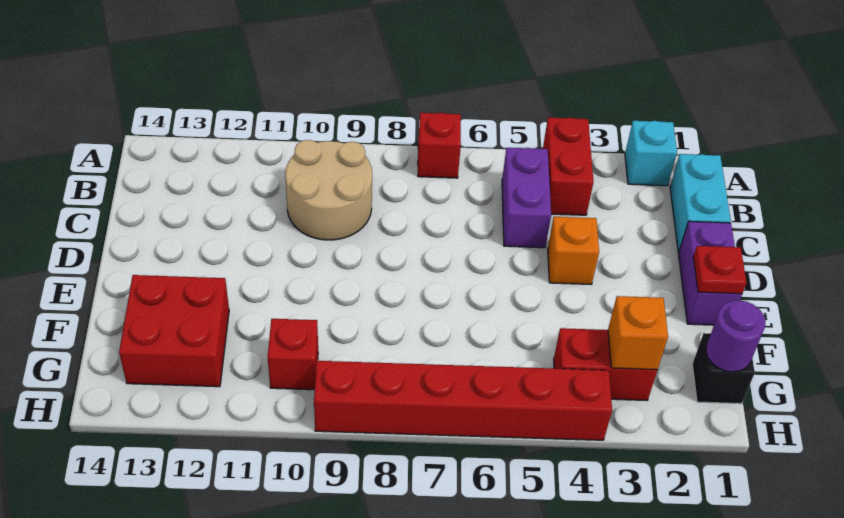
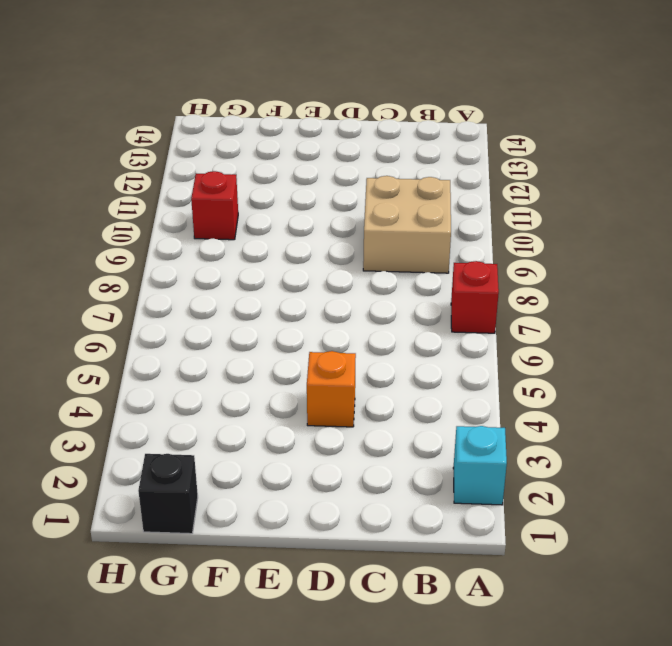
tan brick B9:C10 level 1 -> tan round brick B9:C10 level 1
none -> red brick A4:B4 level 1
none -> cyan brick B1:C1 level 1
none -> purple brick B5:C5 level 1

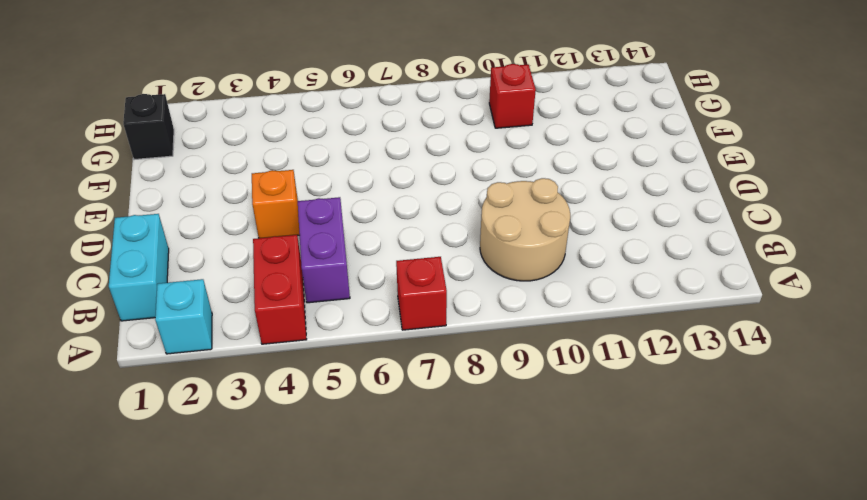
none -> purple brick D1:E1 level 1
none -> red brick F12:G13 level 1
none -> red brick G3:G4 level 1

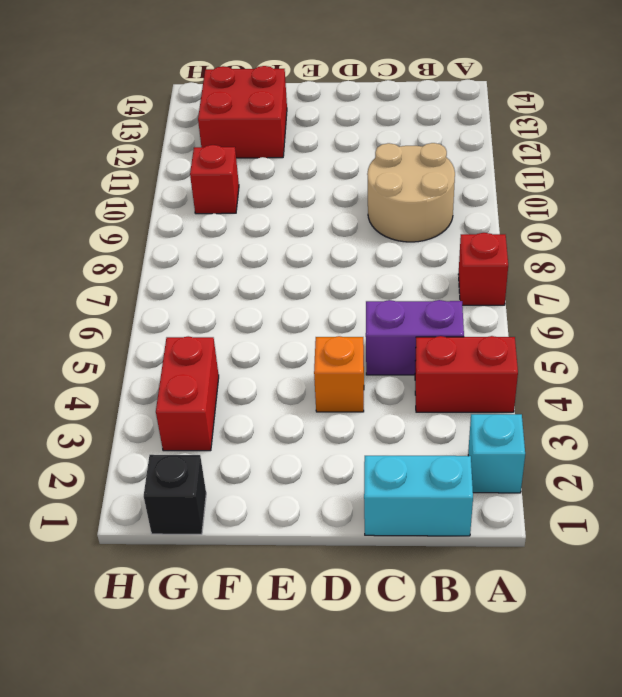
none -> purple brick D1:E1 level 1
none -> red brick H4:H9 level 1
none -> red plate E1 level 2

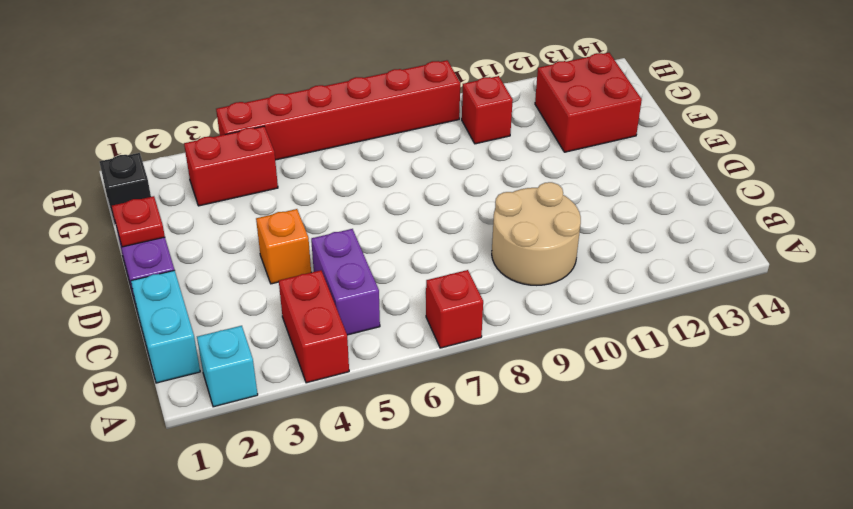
none -> purple round brick G1 level 2
none -> orange brick G3 level 2

